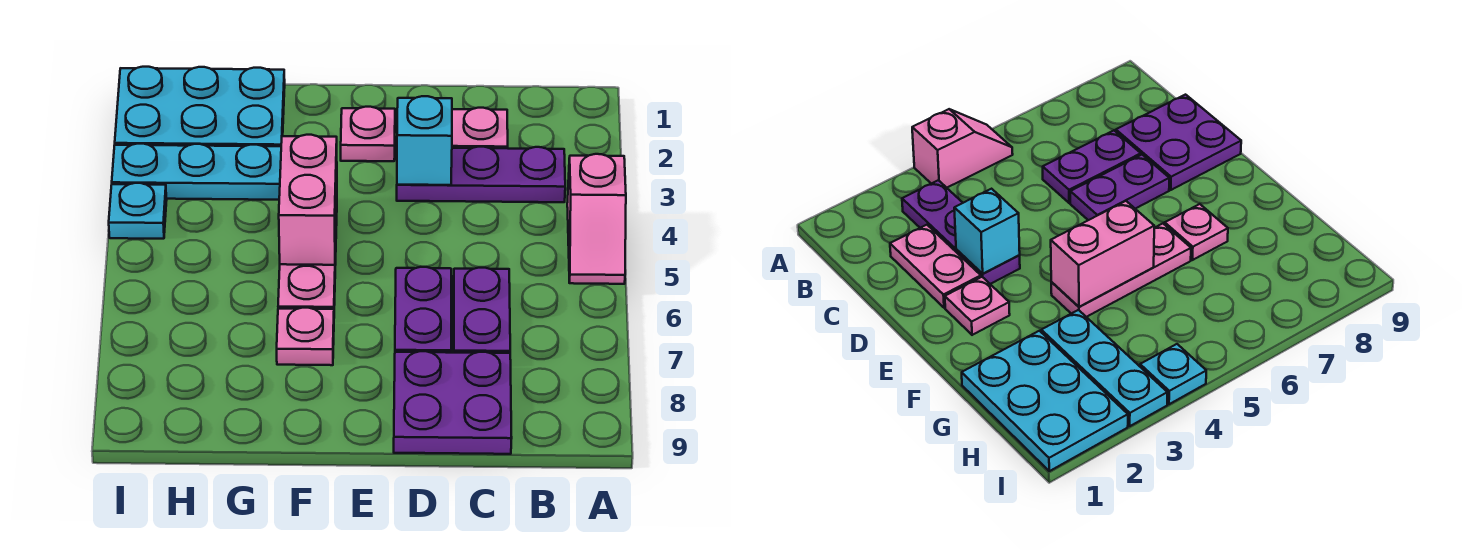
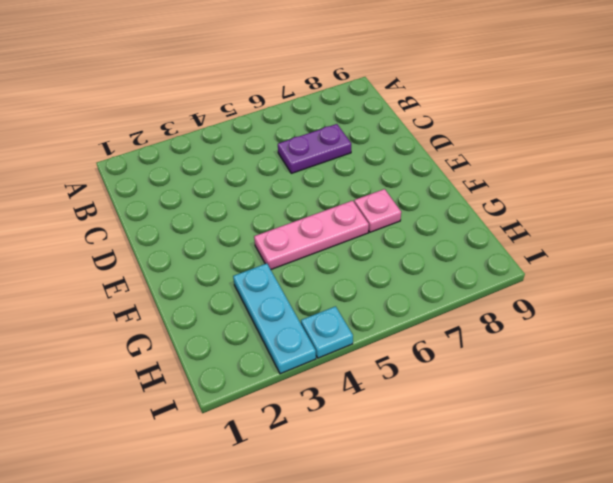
none -> pink slope A4:A5 level 1 top 4
none -> purple plate B3:D3 level 1
none -> pink plate C2:D2 level 1

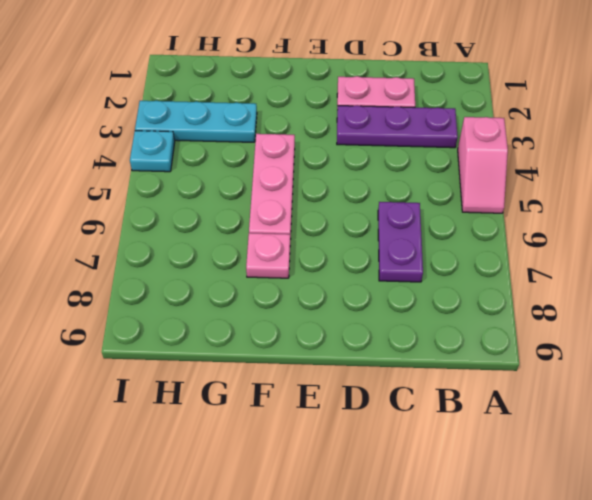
none -> purple plate C8:D9 level 1
none -> purple plate D6:D7 level 1
none -> pink plate E2 level 1

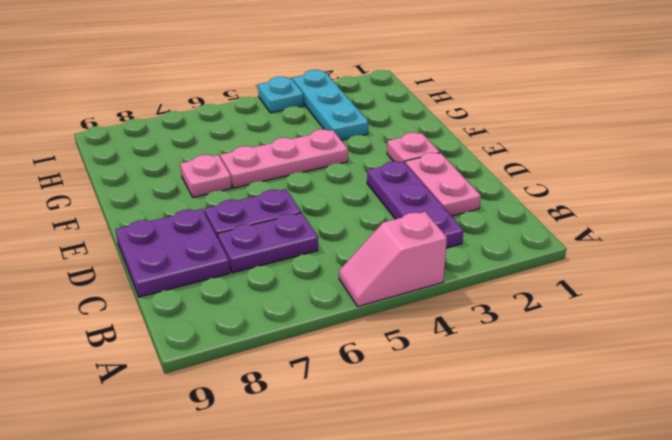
none -> cyan plate G1:I2 level 1
none -> cyan brick D3 level 2
none -> pink brick F4:F5 level 2

